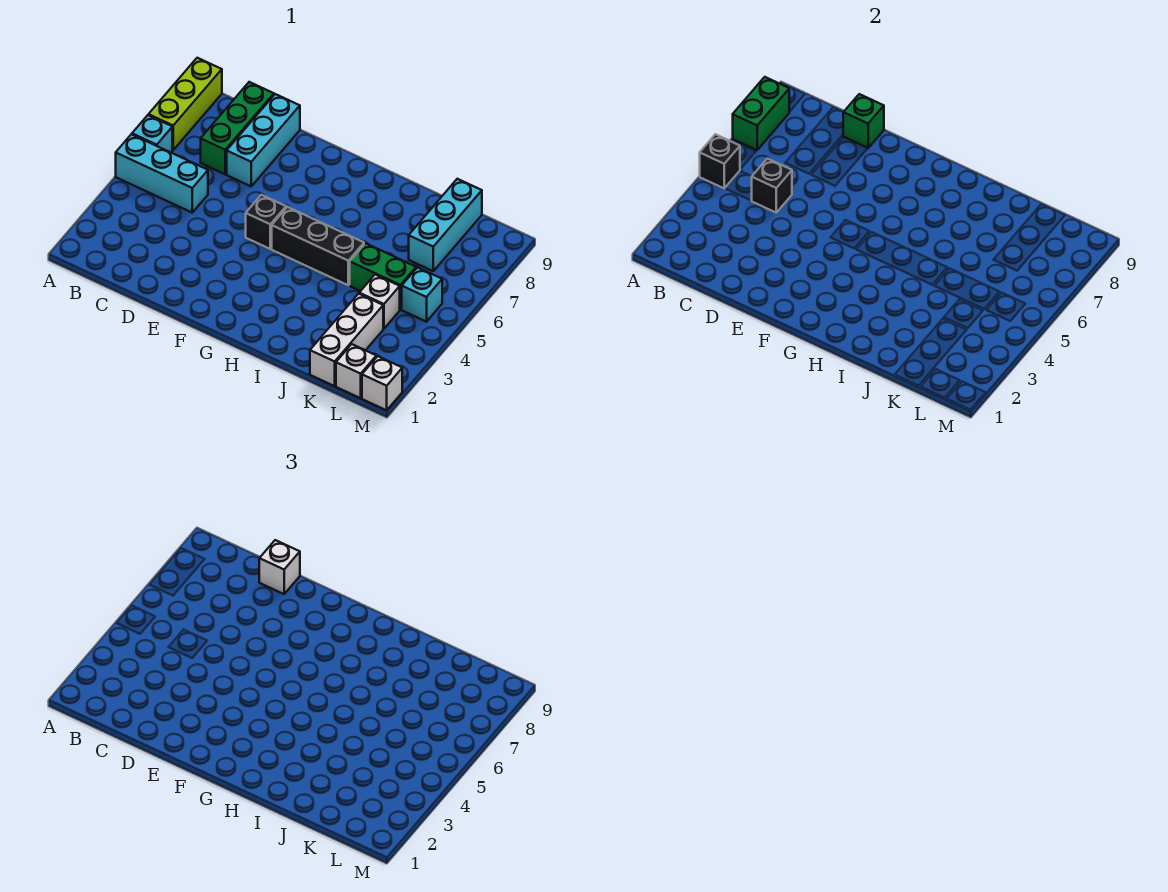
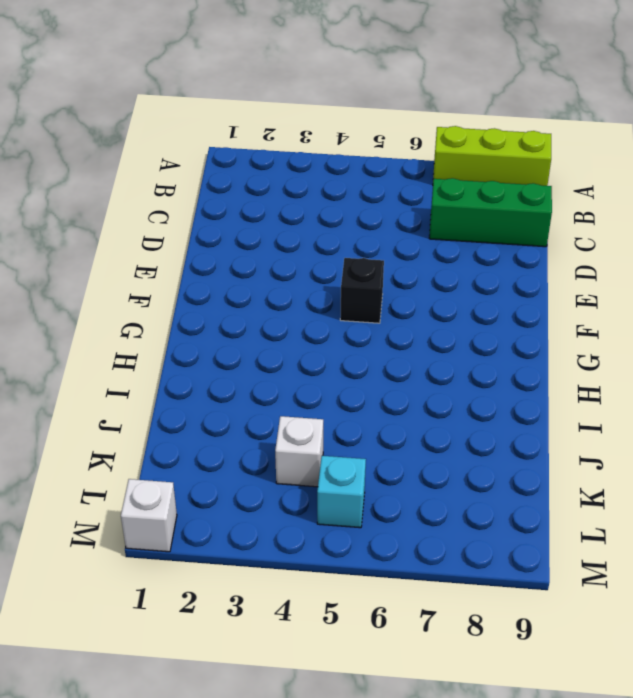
none -> cyan brick A5:C5 level 1
none -> cyan brick A6 level 1
none -> cyan brick D7:D9 level 1

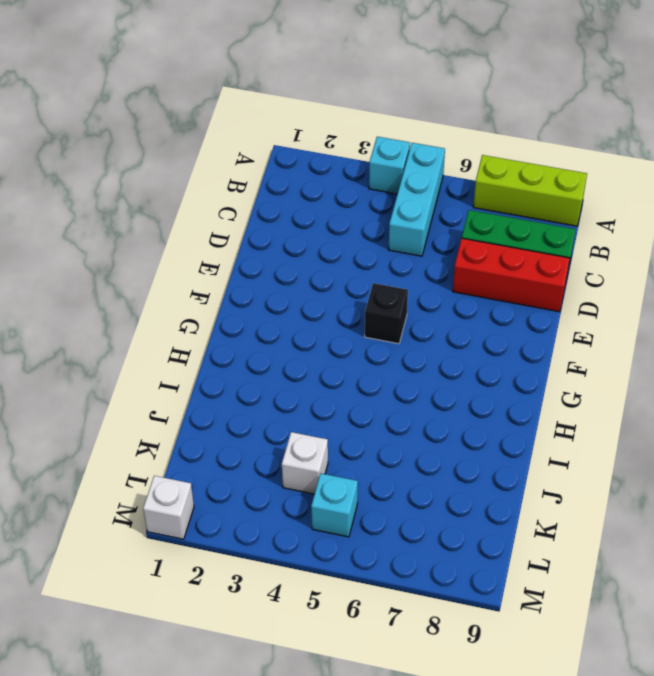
cyan brick A4 level 1 -> cyan brick A6 level 1
red brick D7:D9 level 1 -> cyan brick D7:D9 level 1
none -> black brick G5:I5 level 1
none -> green brick J5:K5 level 1
none -> white brick K1:K3 level 1

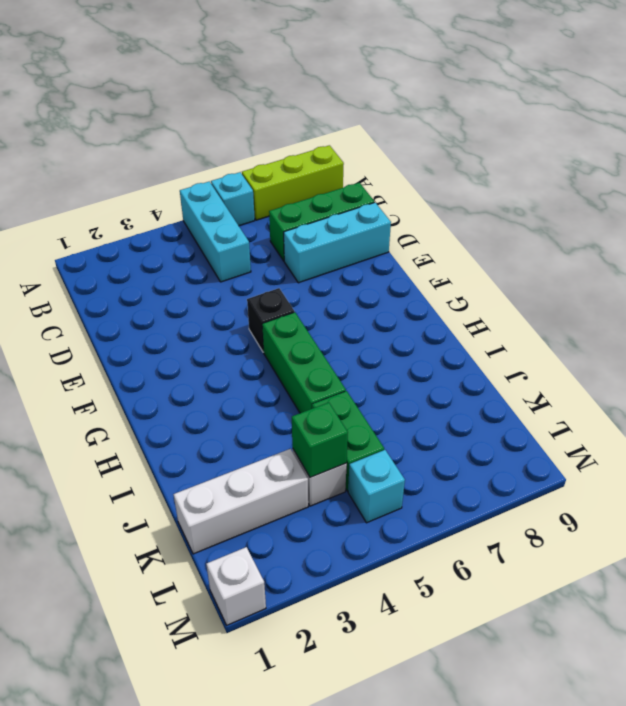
green brick G5:I5 level 1 -> black brick G5:I5 level 1
green brick K4 level 2 -> green brick D9 level 2
none -> cyan brick K7:K9 level 1
none -> white brick L1 level 1
none -> black brick A5 level 2

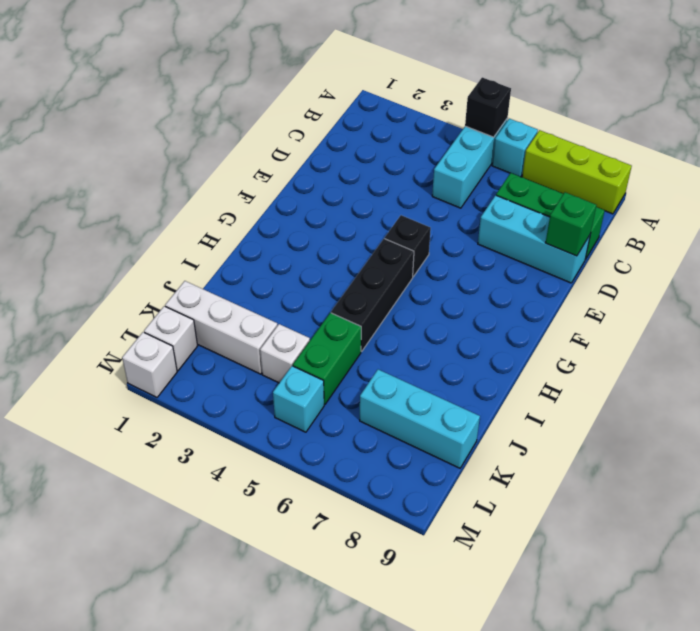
none -> green brick A7:A8 level 2
none -> black brick C5 level 2
none -> white brick D9 level 3

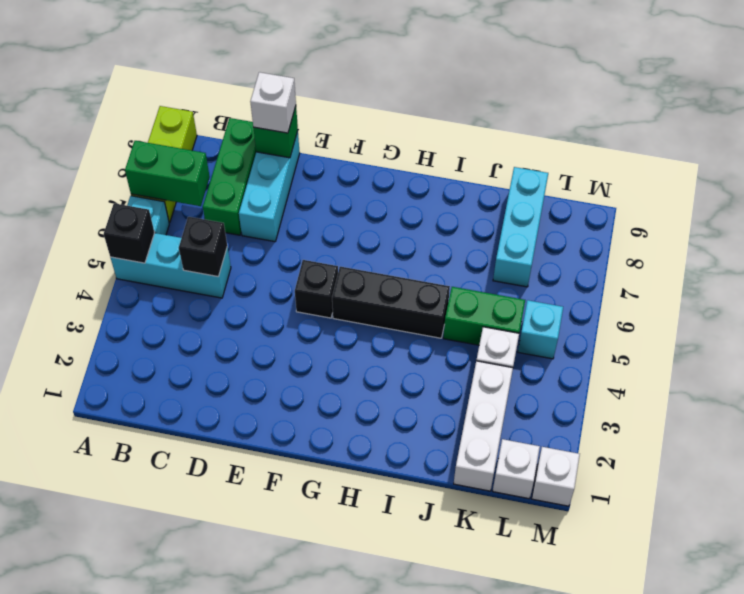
green brick A7:B7 level 2 -> green brick A7:A8 level 2

